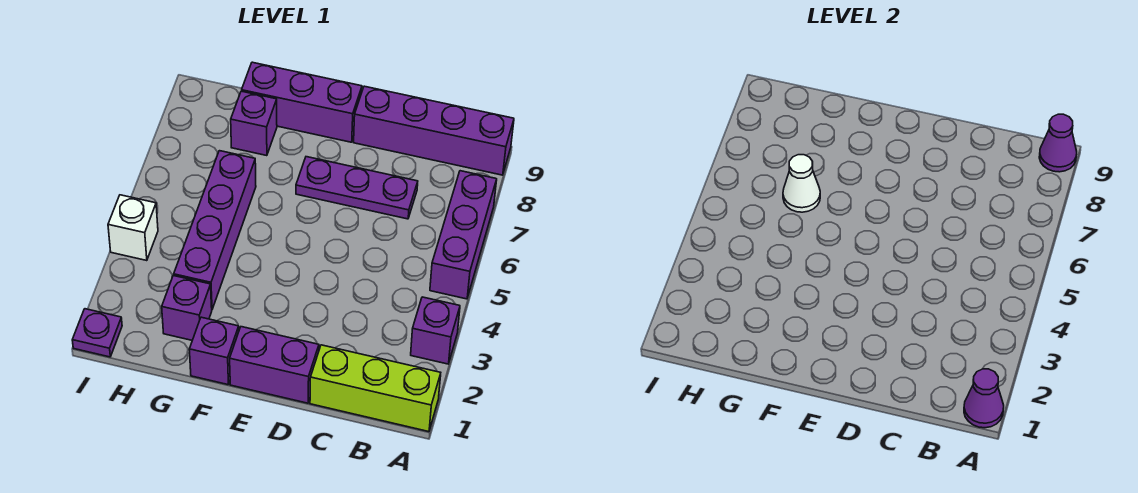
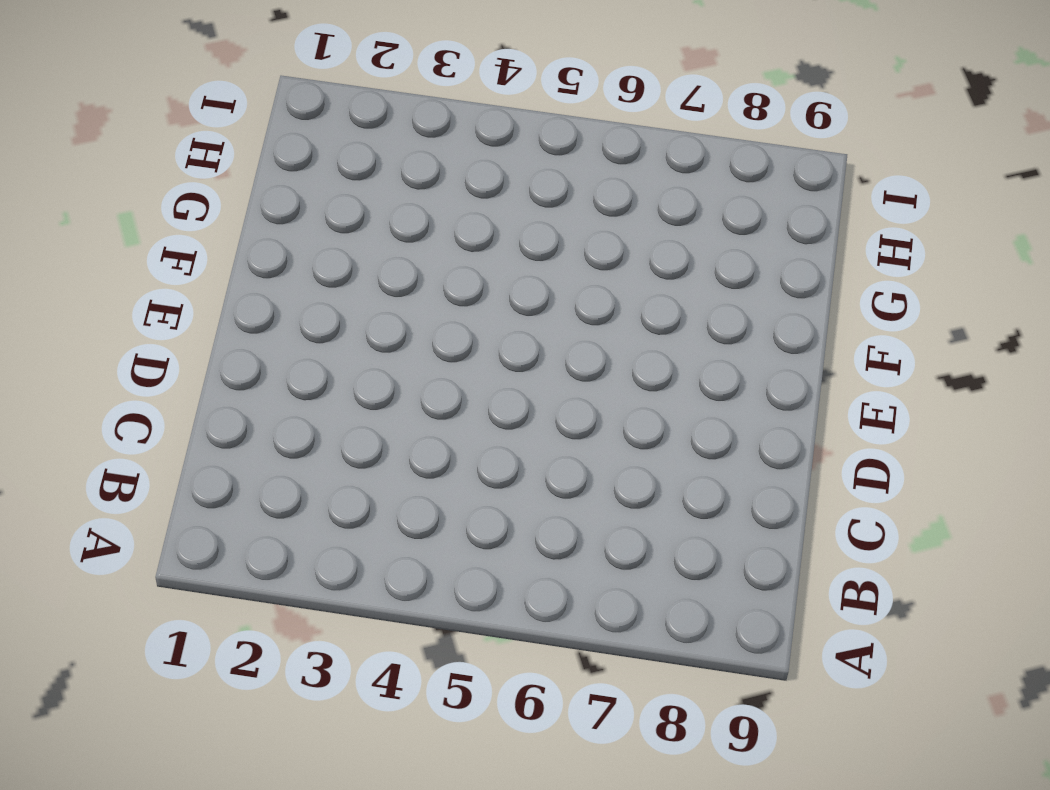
none -> lime brick A1:C1 level 1
none -> purple brick A3 level 1
none -> purple brick A5:A7 level 1

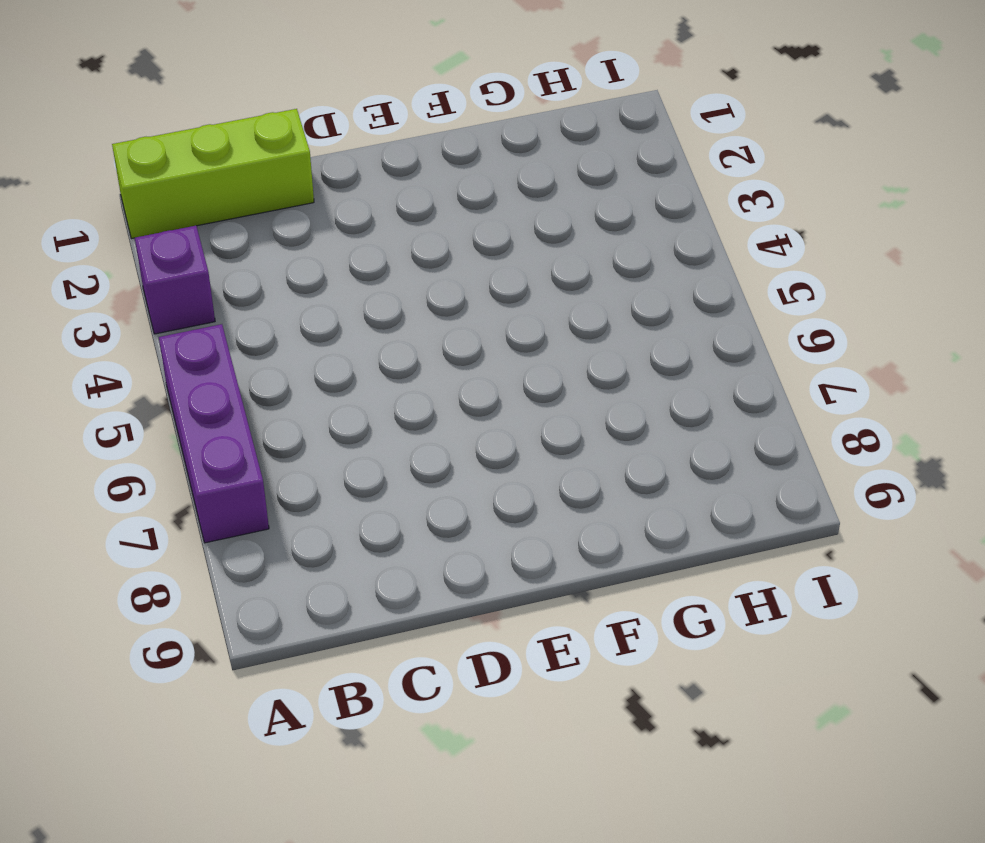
none -> purple brick A9:D9 level 1
none -> purple plate C7:E7 level 1
none -> purple brick D1:E1 level 1

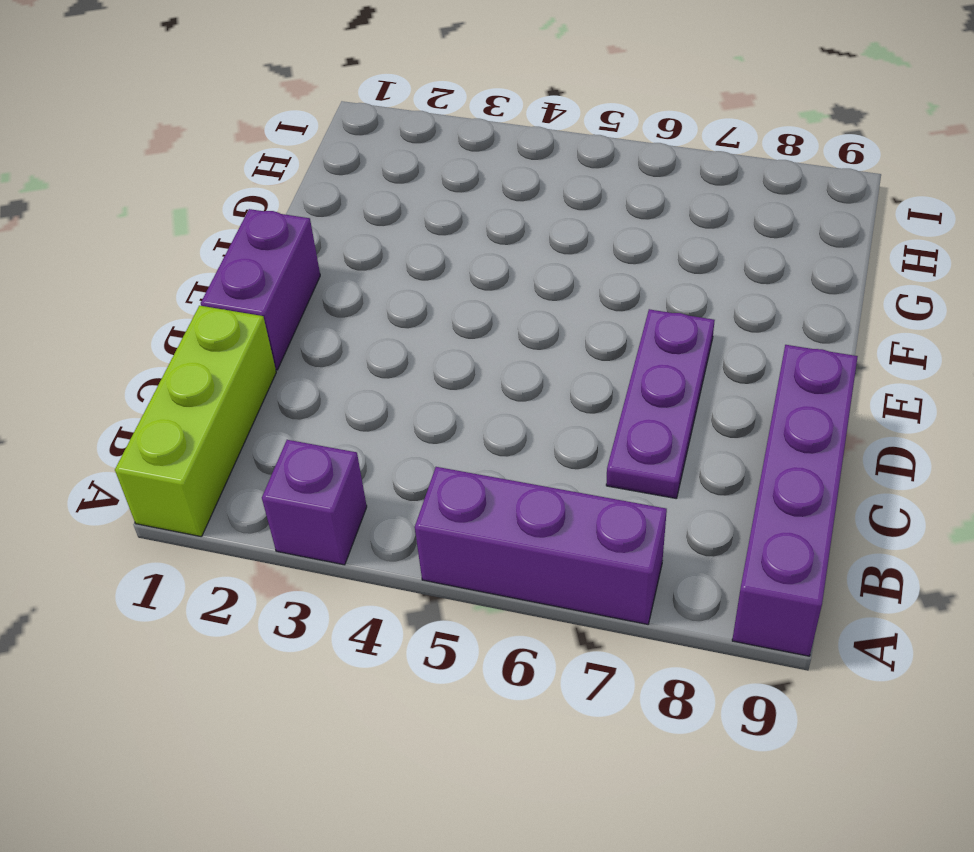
none -> purple brick E9:G9 level 1
none -> purple brick F1 level 1
none -> purple brick G2 level 1

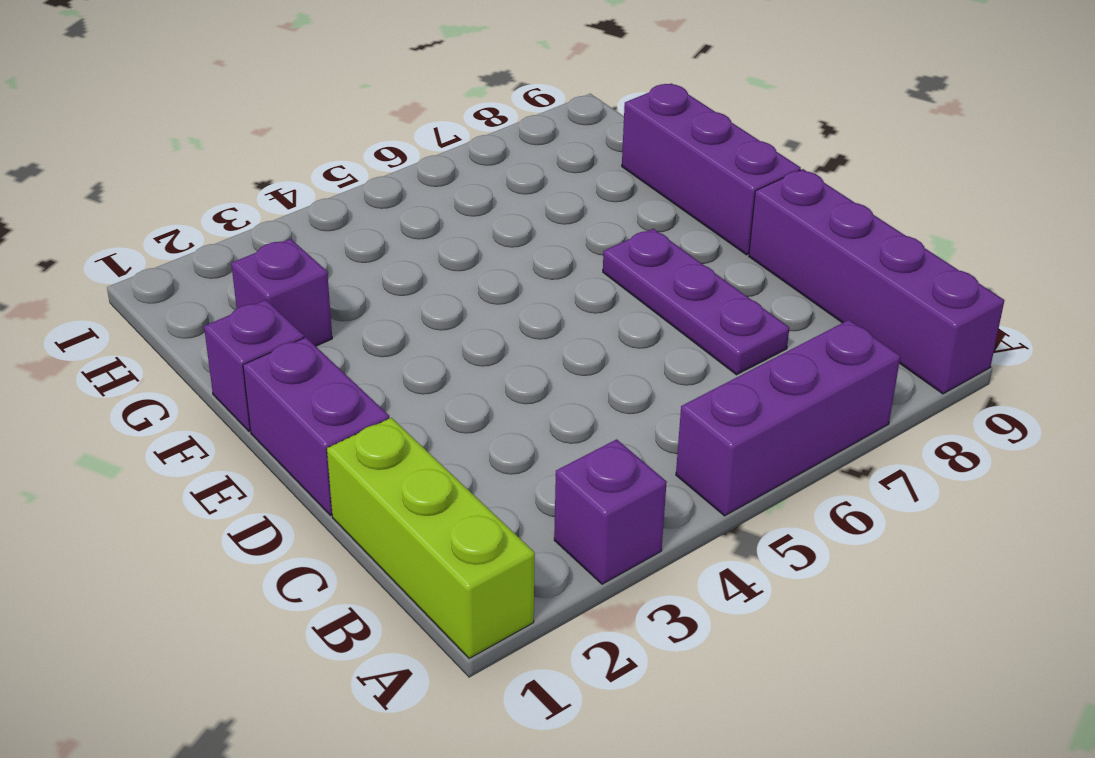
none -> purple brick G3:G6 level 1
none -> purple brick G8 level 1
none -> purple plate I1 level 1

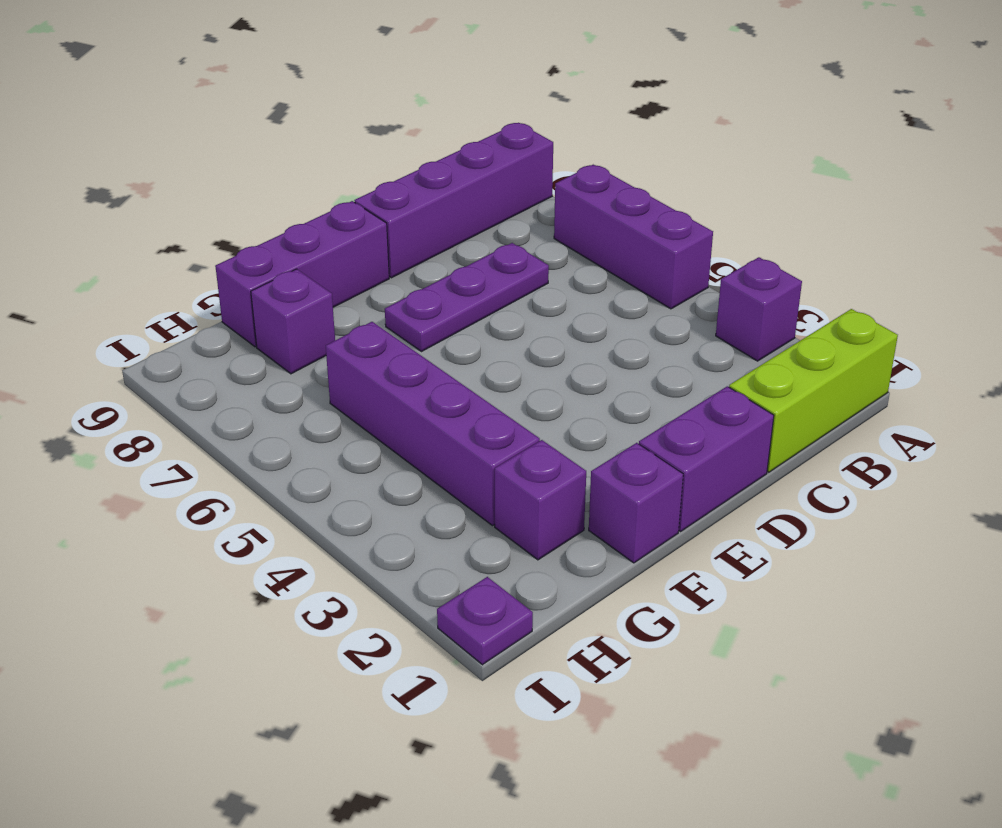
none -> white brick I4 level 1
none -> purple cone A1 level 2
none -> purple cone A9 level 2

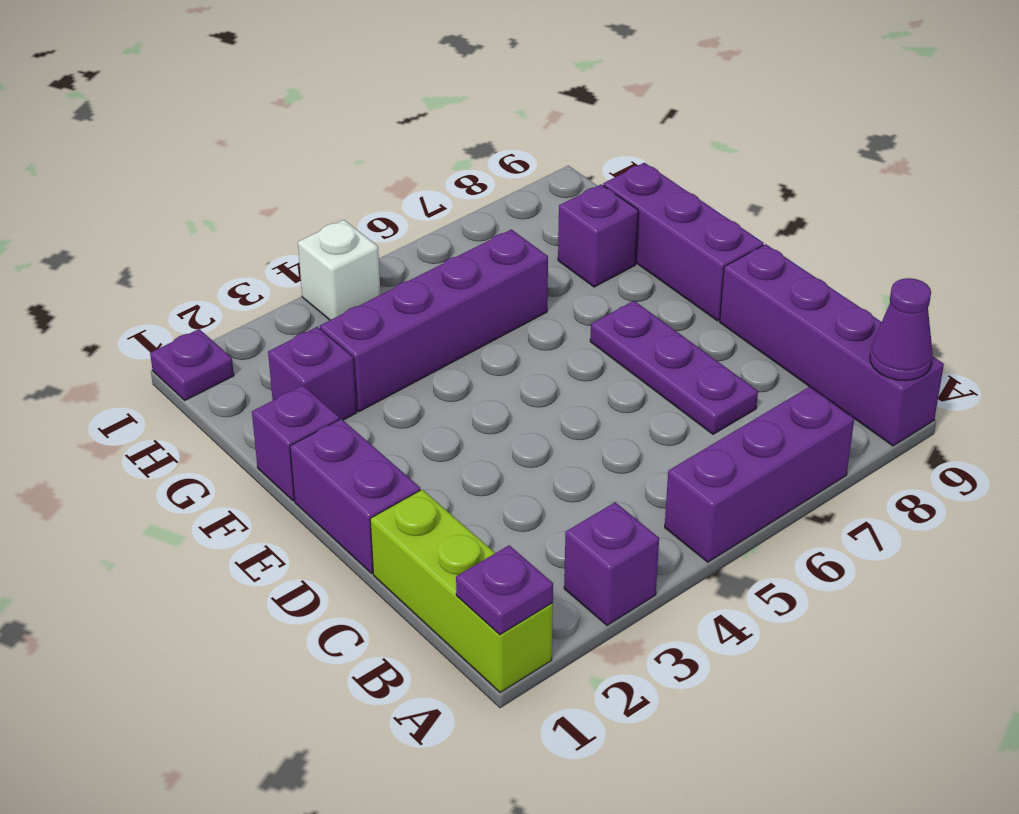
purple plate A1 level 2 -> purple cone A1 level 2
none -> white cone G6 level 2

